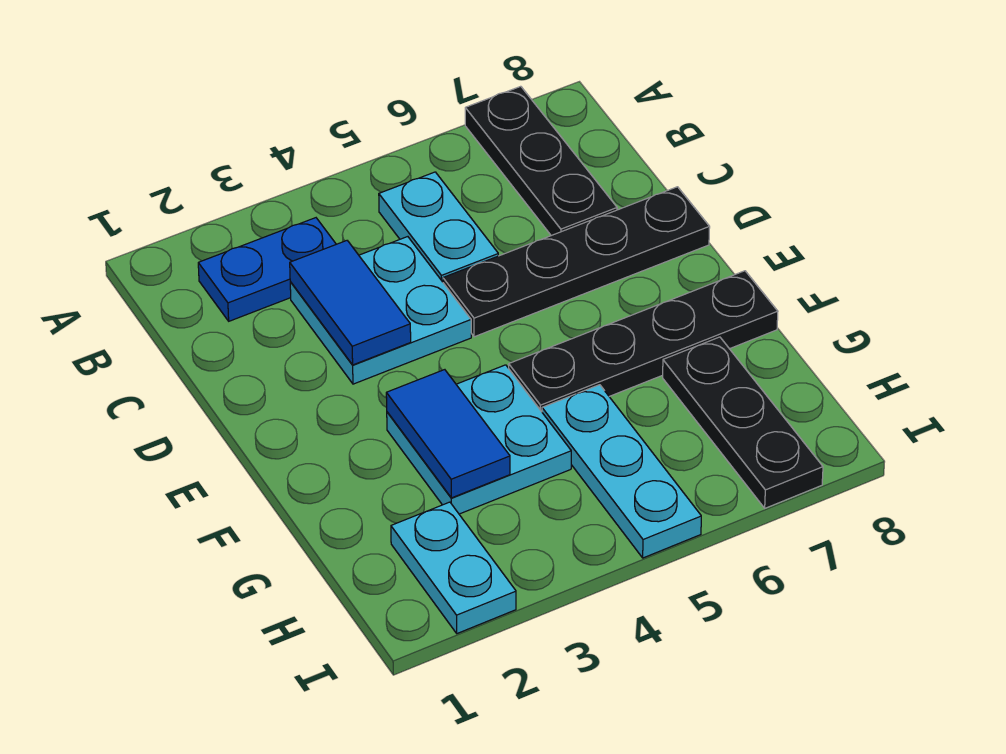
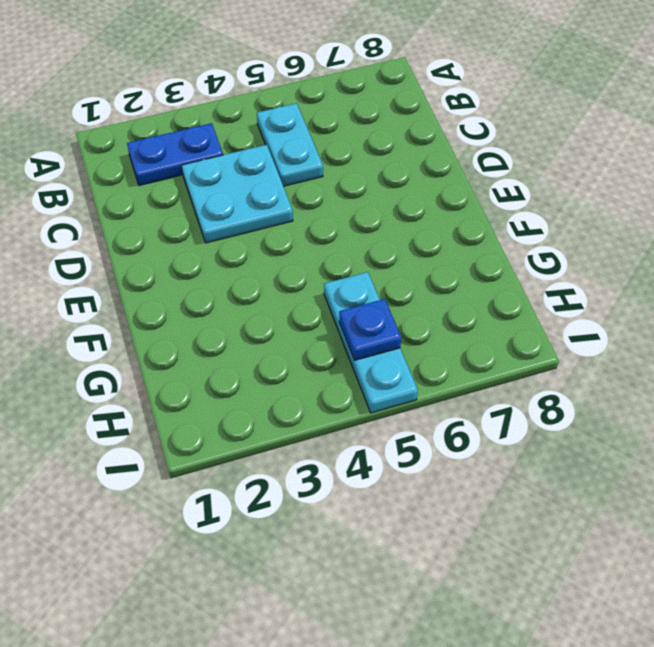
blue plate H5 level 2 -> none
none -> black plate A7:C7 level 1
none -> black plate D5:D8 level 1
none -> cyan plate F3:G4 level 1

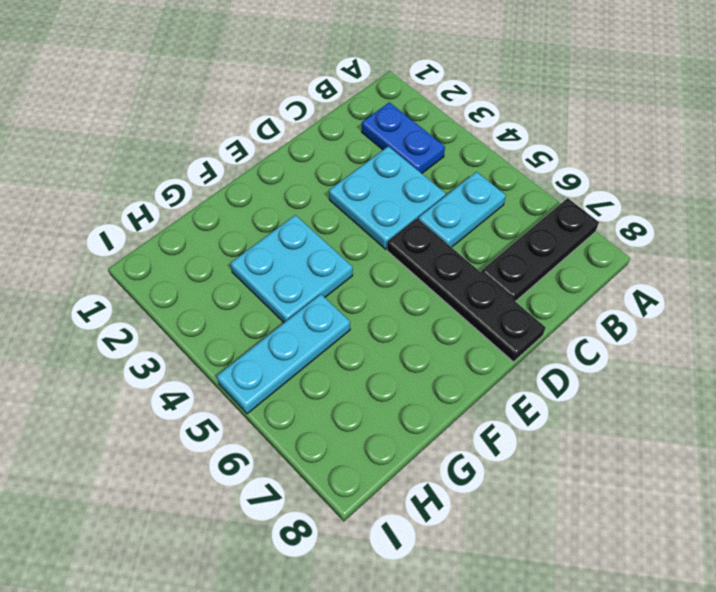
none -> black plate F5:F8 level 1
none -> black plate G7:I7 level 1
none -> cyan plate H2:I2 level 1

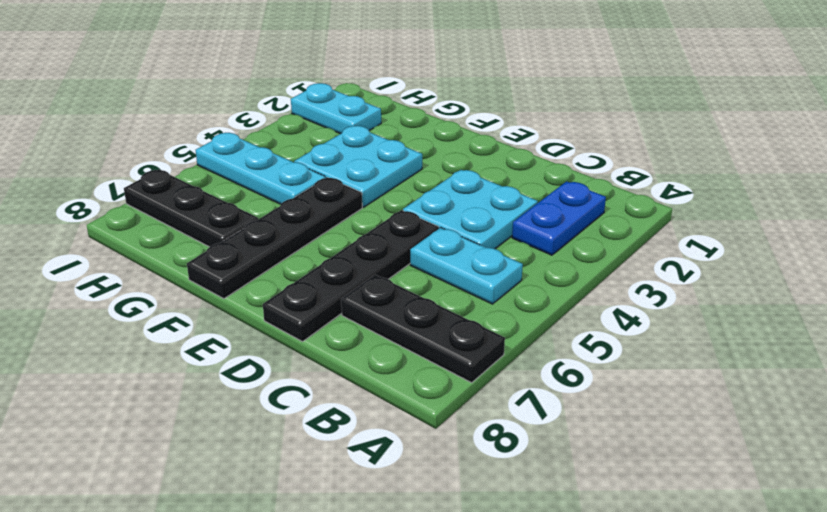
none -> blue tile C3:D3 level 2
none -> blue tile F3:G3 level 2

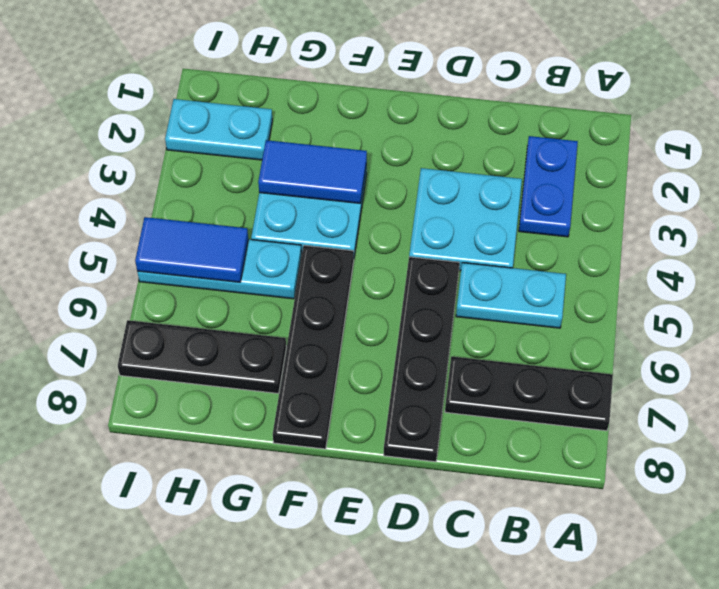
blue tile H5:I5 level 2 -> blue tile C3:D3 level 2

